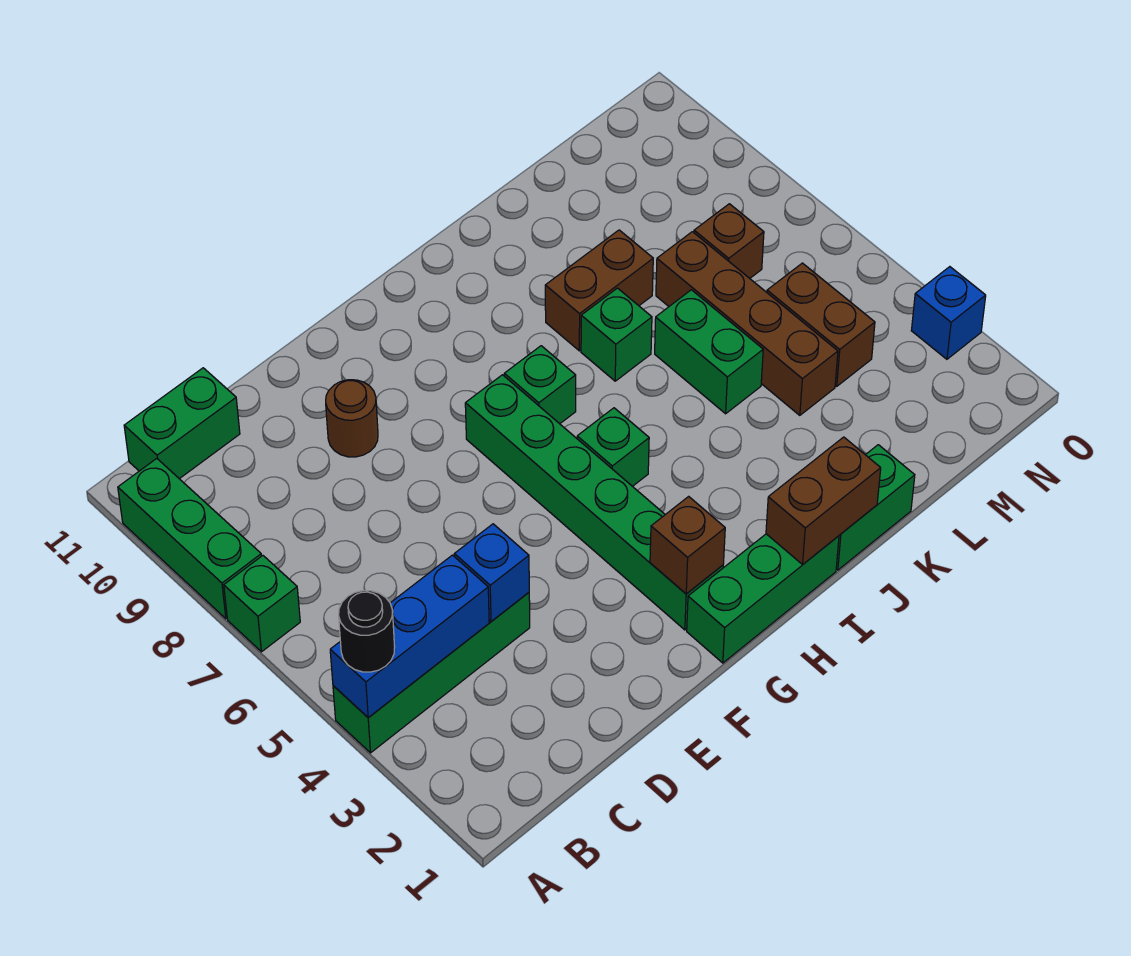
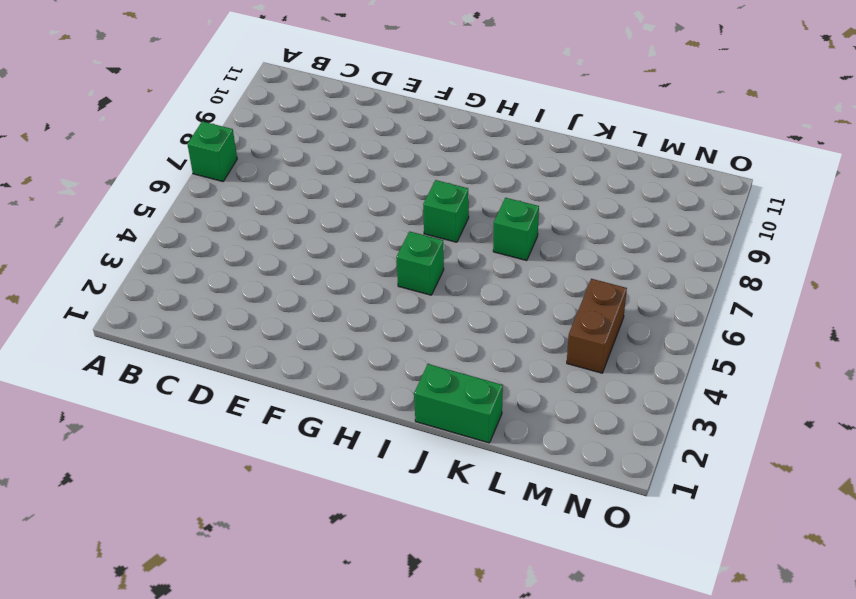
none -> green brick A4:D4 level 1
none -> green brick A8:A10 level 1
none -> green brick B11:C11 level 1

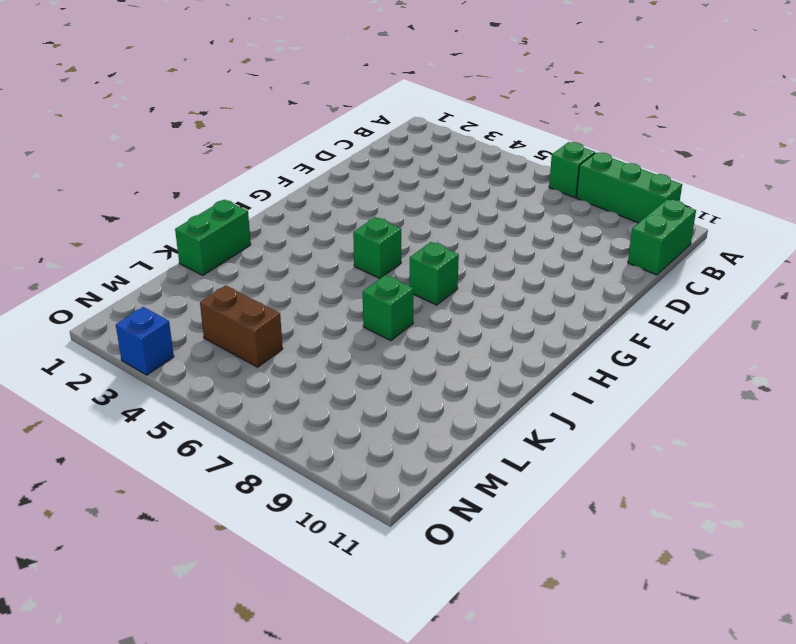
none -> green brick A4:D4 level 1
none -> brown round brick E9 level 1
none -> green brick G1:I1 level 1

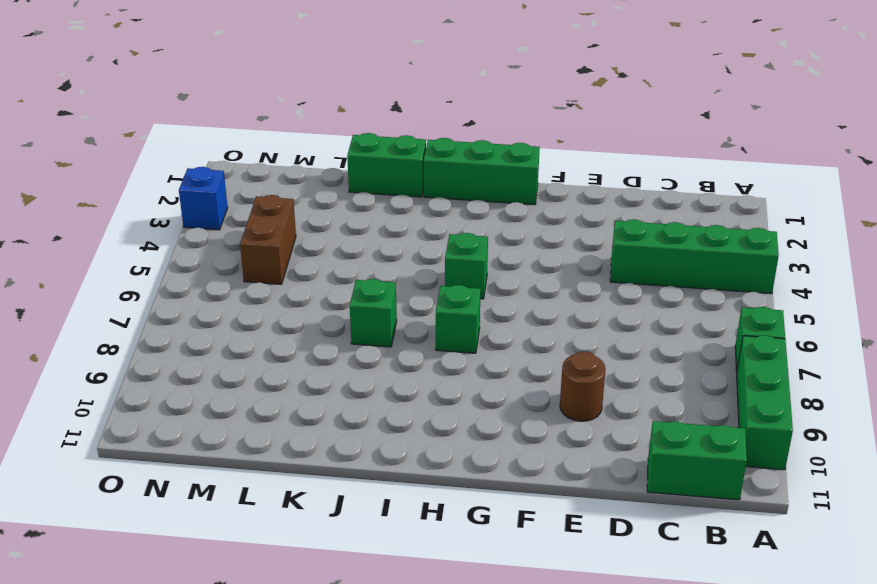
none -> green brick G2:G7 level 1
none -> brown brick J8:K8 level 1
none -> green brick K5:K6 level 1

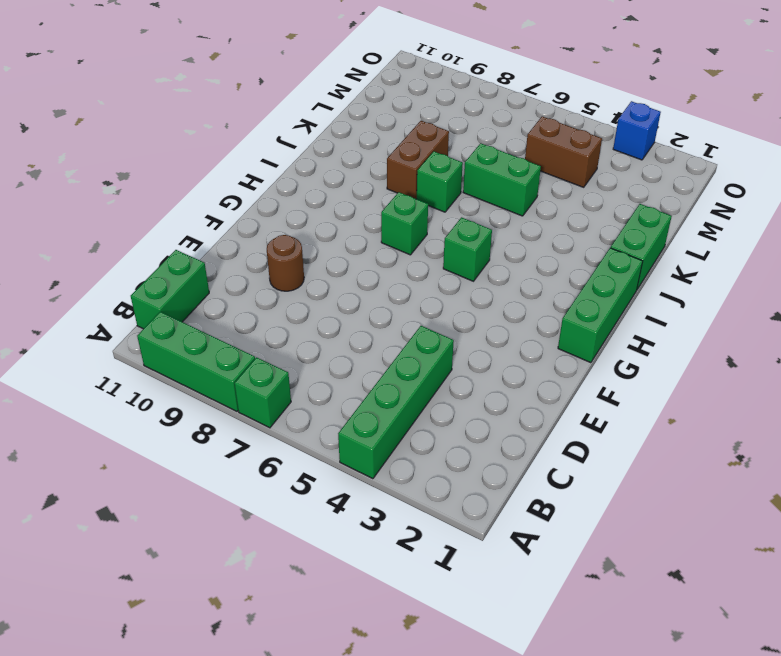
none -> green brick G2:G7 level 1
none -> brown brick L4:L7 level 1
none -> brown brick M7 level 1

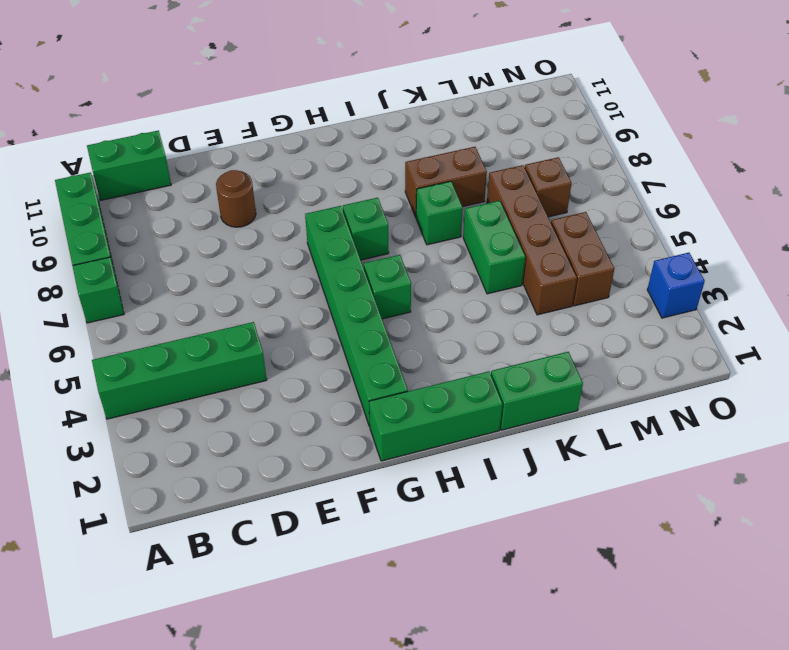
none -> blue brick A4:C4 level 2
none -> blue brick D4 level 2
none -> brown brick G2 level 2

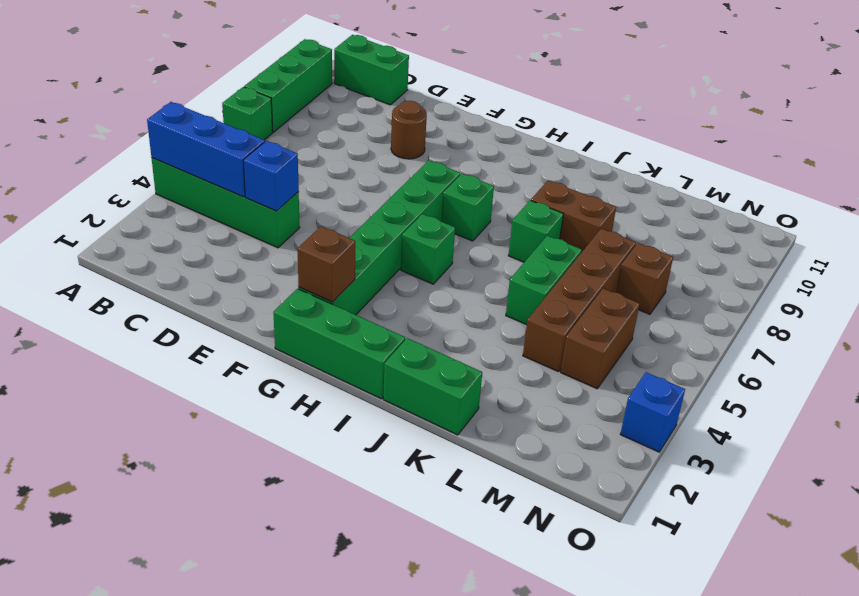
none -> brown brick I1:J1 level 2
none -> black round brick A4 level 3

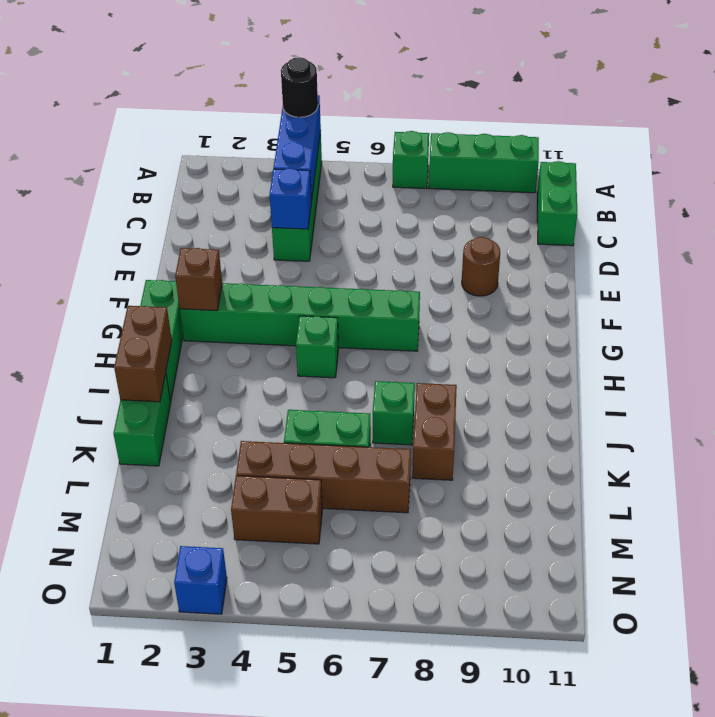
none -> green brick H7 level 1
none -> brown brick M7 level 1

